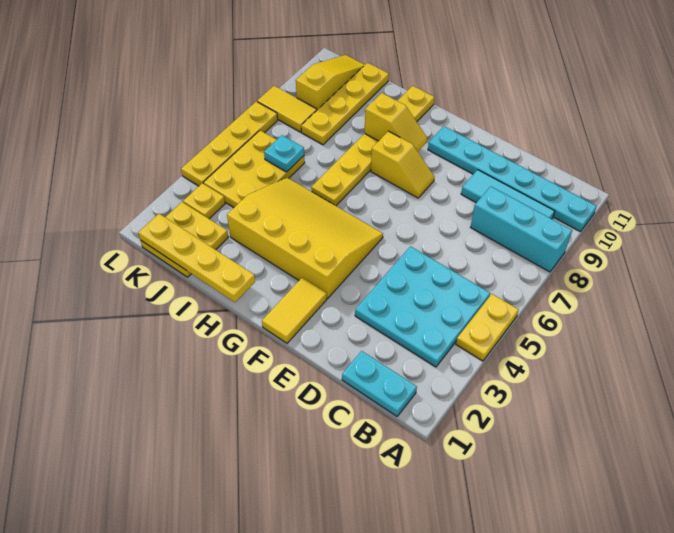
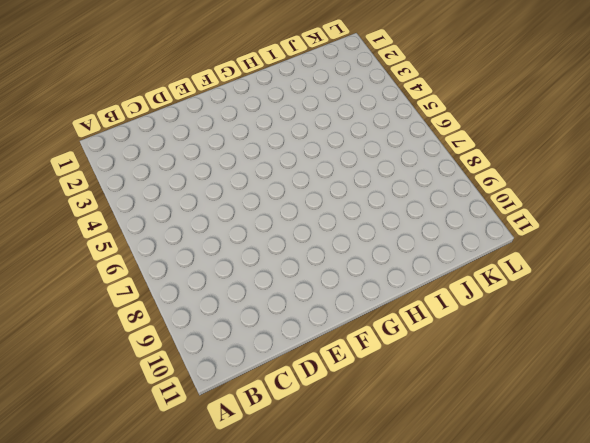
none -> yellow plate A4:A5 level 1
none -> cyan brick A8:C8 level 1
none -> cyan plate A10:F10 level 1

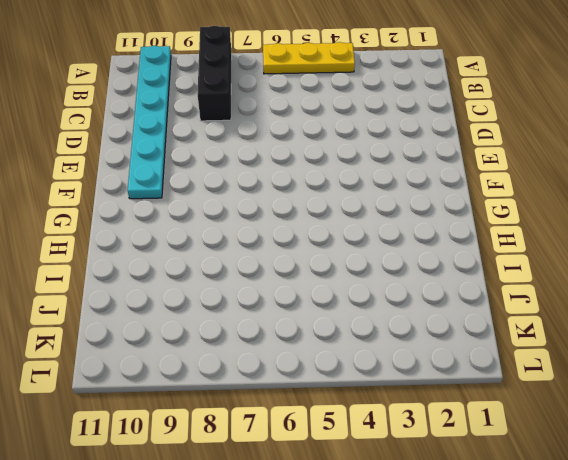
yellow plate A4:A6 level 1 -> yellow plate A4:A5 level 1
black brick A8:C8 level 1 -> cyan brick A8:C8 level 1
none -> cyan plate B1:C1 level 1
none -> cyan plate B3:D5 level 1
none -> cyan tile B9:D9 level 1

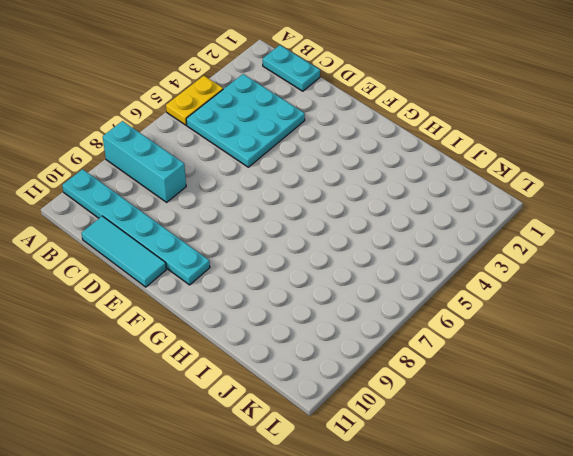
cyan tile C11:E11 level 1 -> cyan tile B9:D9 level 1
none -> yellow tile F1:F2 level 1
none -> yellow slope F3:I5 level 1 top 3
none -> yellow slope F8:G8 level 1 top G

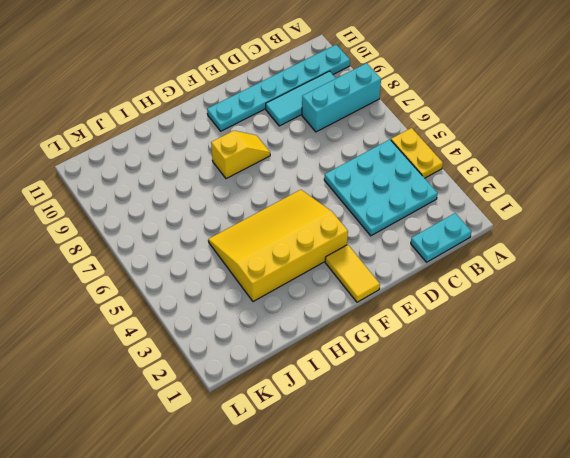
none -> yellow plate H6:H11 level 1
none -> yellow plate J1:K2 level 1
none -> yellow plate J4:K6 level 1

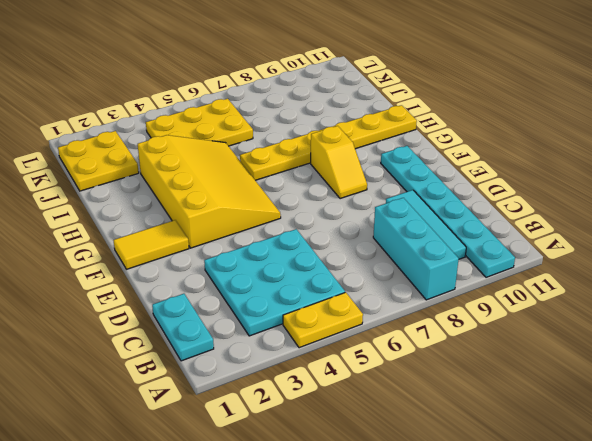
none -> yellow plate J8:J11 level 1
none -> yellow plate K3 level 1
none -> yellow tile K8:L8 level 1

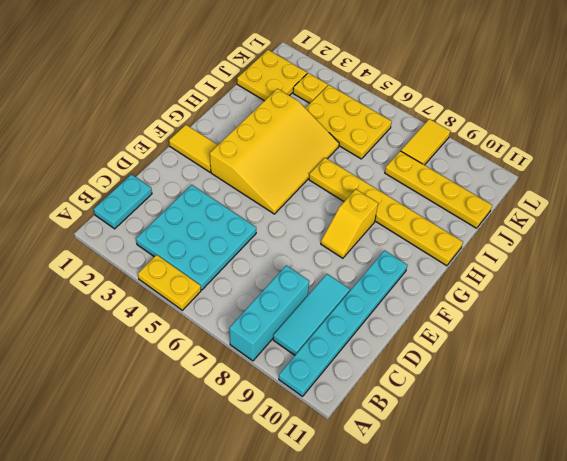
none -> yellow slope K9:K11 level 1 top 9
none -> yellow plate L4:L7 level 1
none -> yellow slope G9:H9 level 2 top H

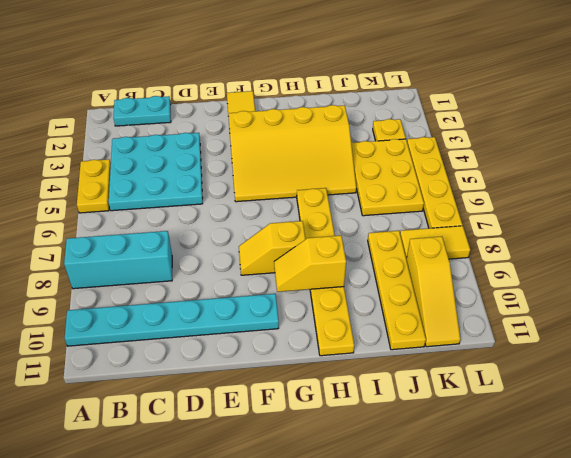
none -> cyan tile B9:D9 level 1
none -> yellow plate J1:K2 level 1
none -> yellow plate H1:K1 level 2

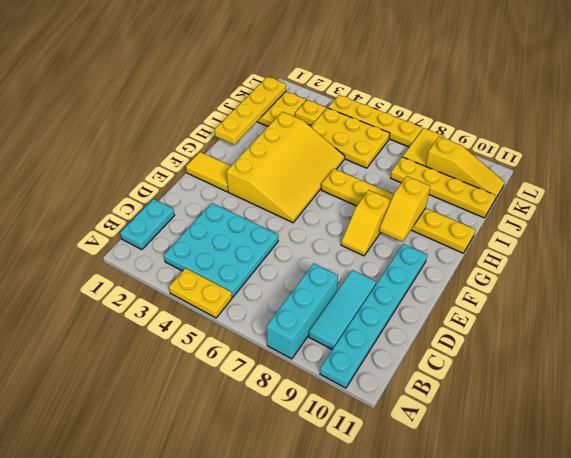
none -> cyan plate J6 level 2

